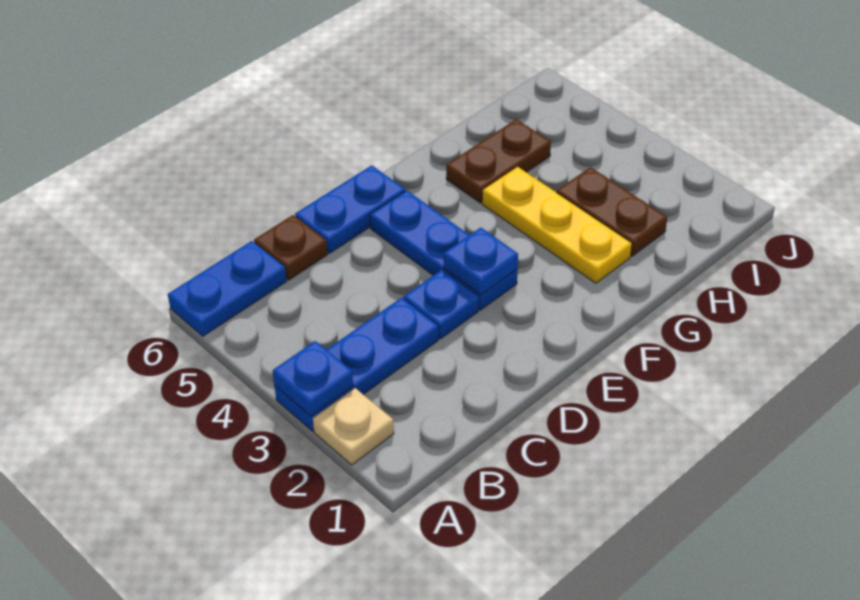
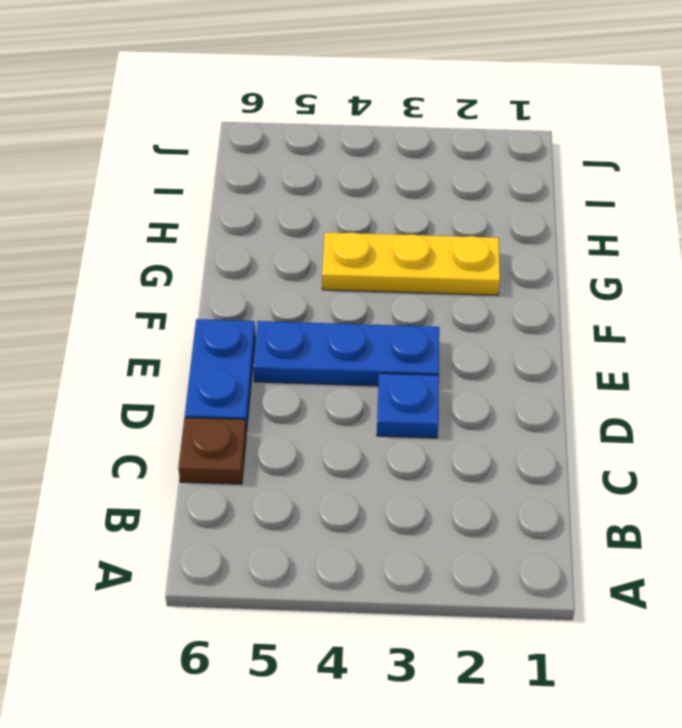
none -> tan plate A2 level 1
none -> blue plate A3:C3 level 1
none -> blue plate A6:B6 level 1

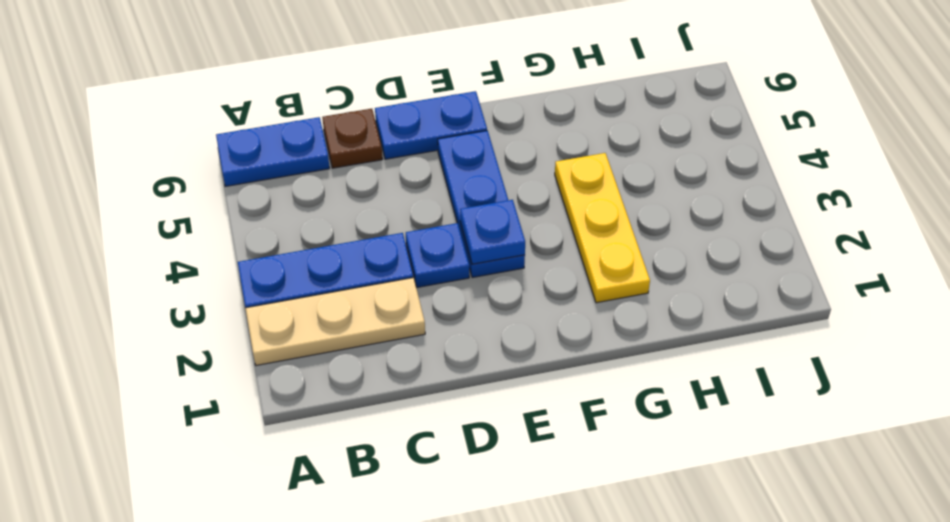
tan plate A2:C2 level 1 -> tan plate A2 level 1
none -> brown plate G5:H5 level 1
none -> brown plate H2:H3 level 1
none -> blue plate A3 level 2

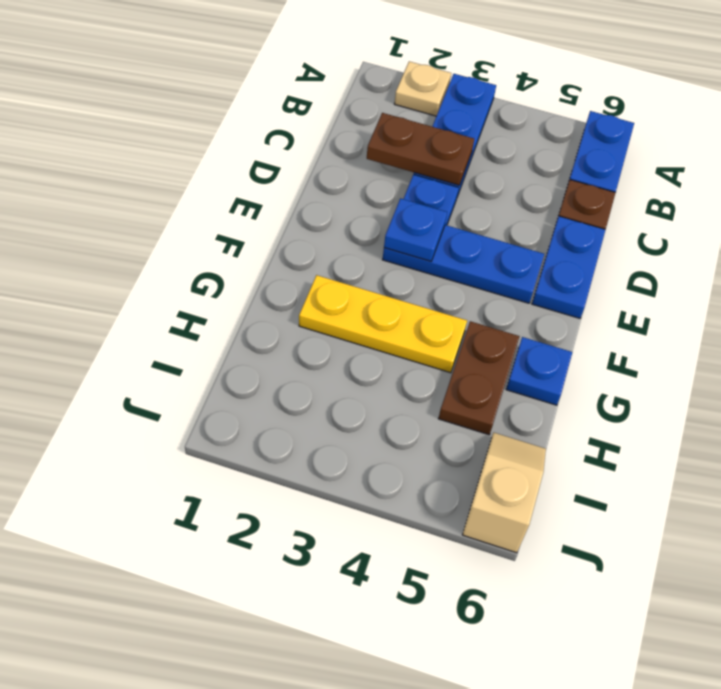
brown plate C2:C3 level 2 -> brown plate H2:H3 level 1
blue plate G6 level 1 -> blue plate A3 level 2
tan slope I6:J6 level 1 top J -> none

